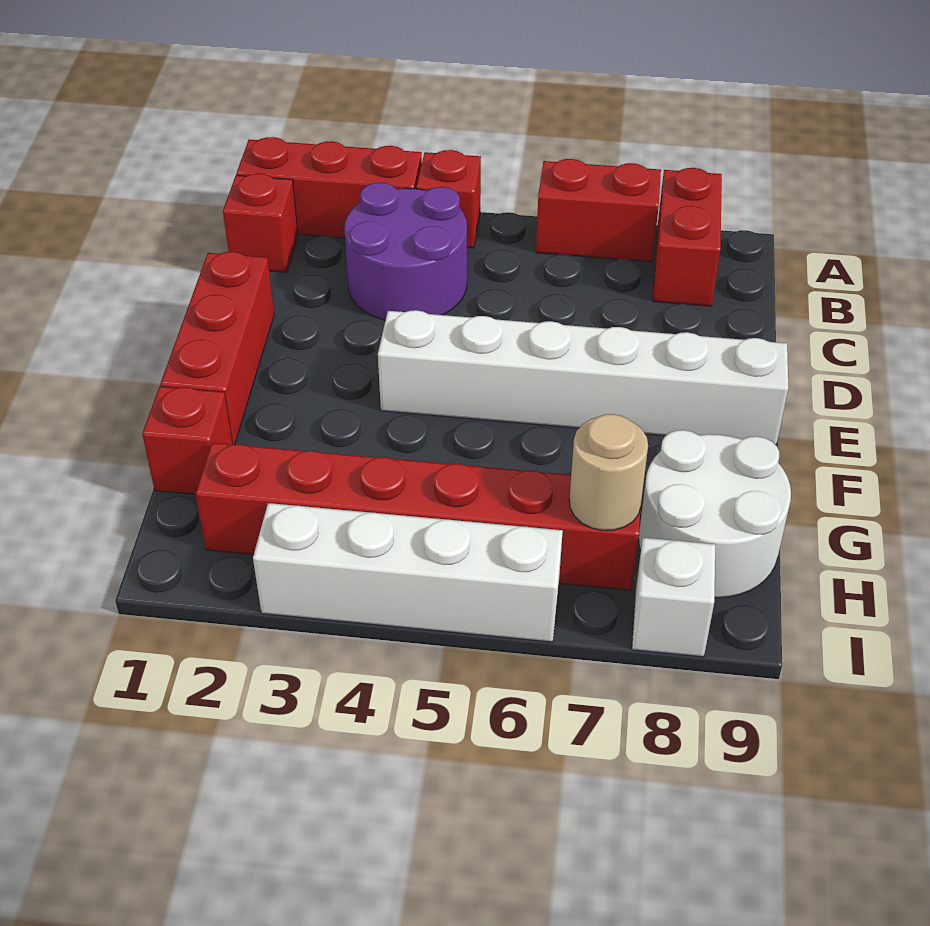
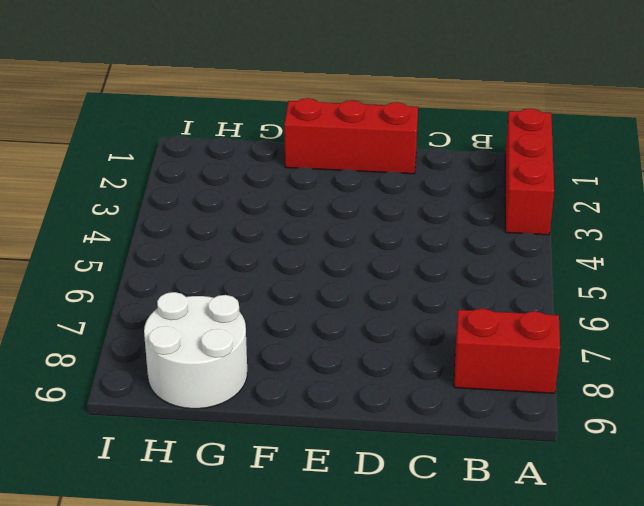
none -> red brick A4 level 1
none -> red brick A6:A7 level 1
none -> red brick B1 level 1

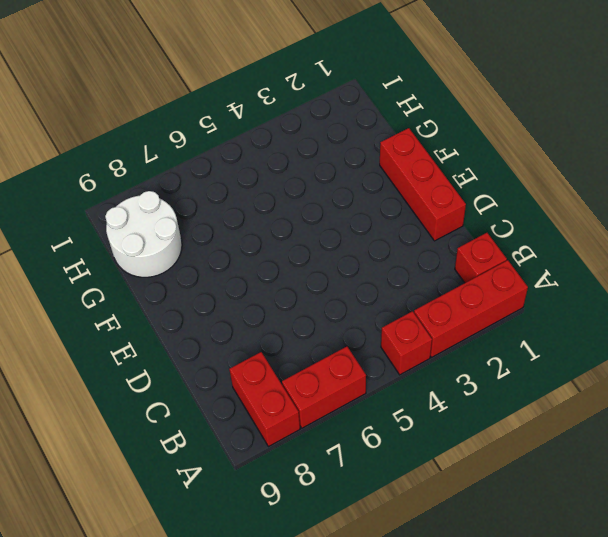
none -> purple round brick B3:C4 level 1
none -> white brick E4:E9 level 1
none -> red brick G1 level 1

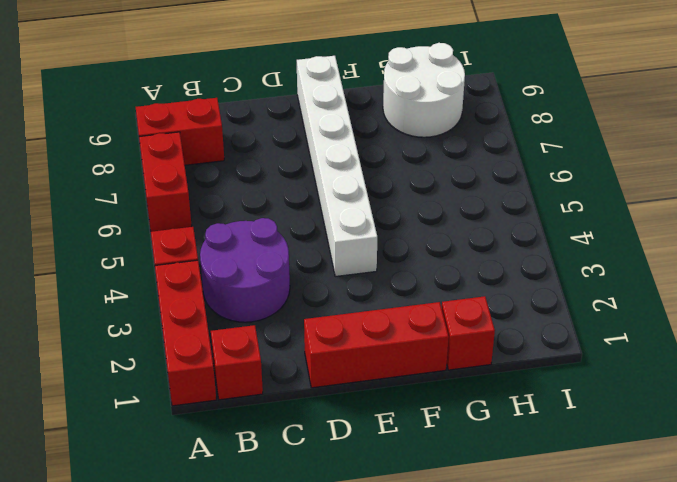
none -> red brick H2:H7 level 1
none -> white brick I3:I6 level 1
none -> white brick I8 level 1

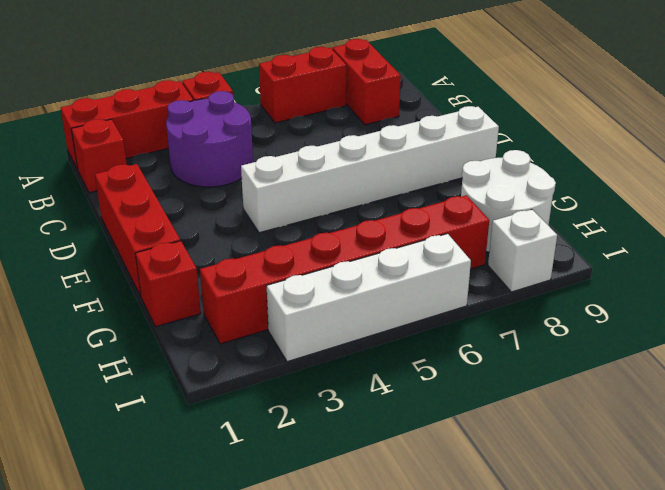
none -> tan round brick H7 level 2

